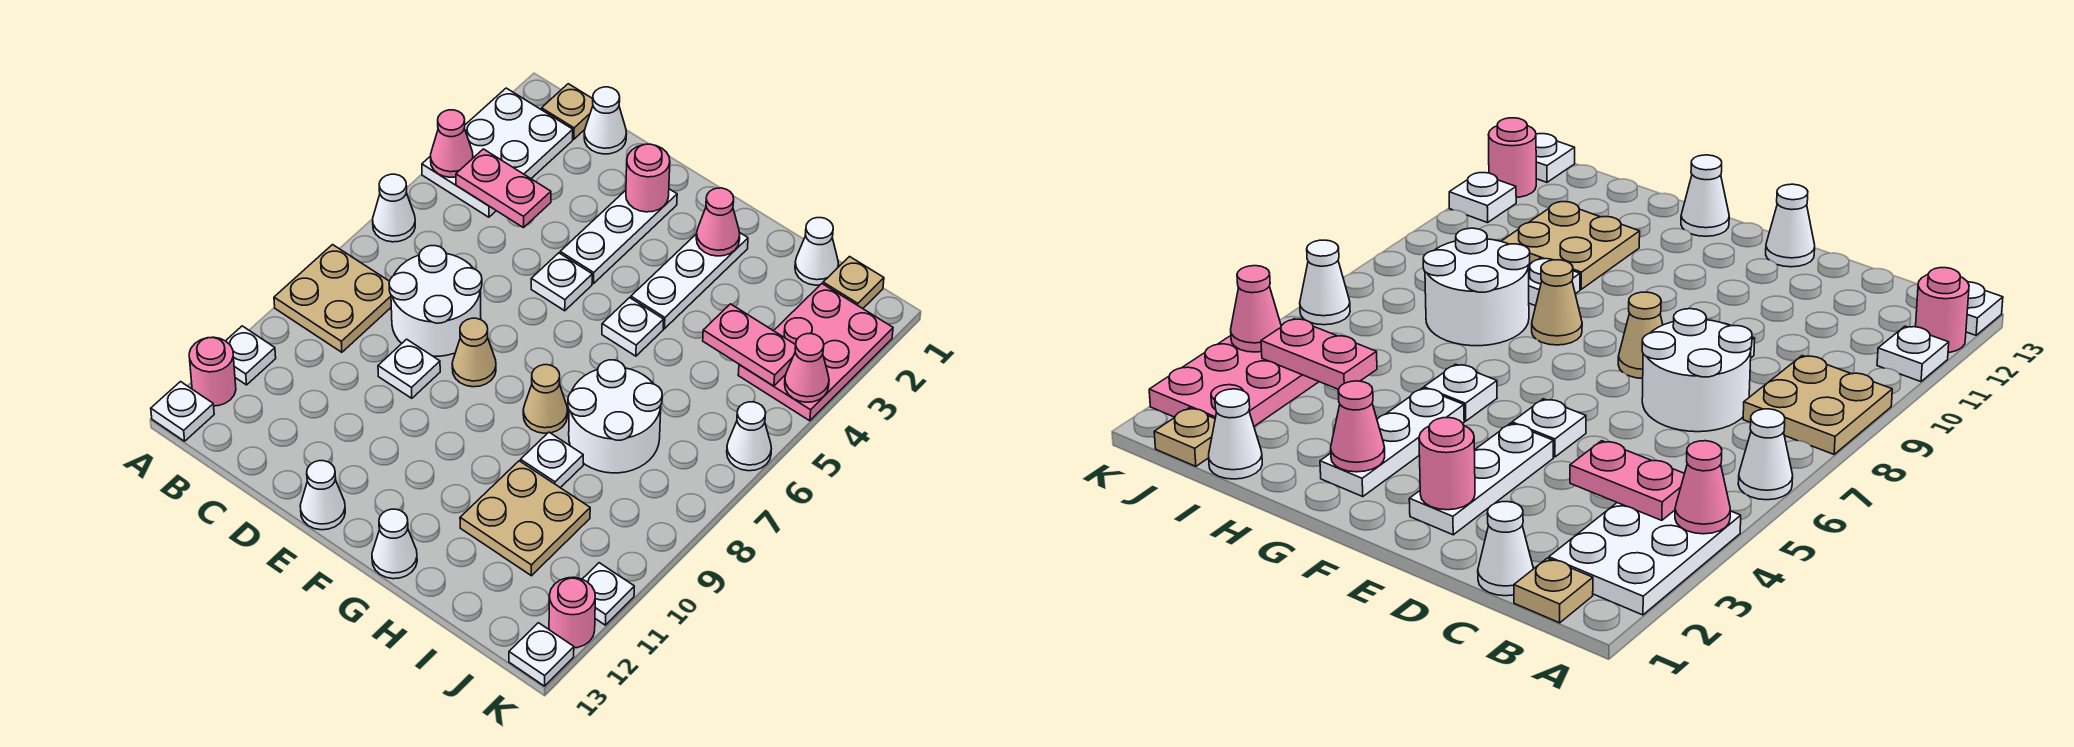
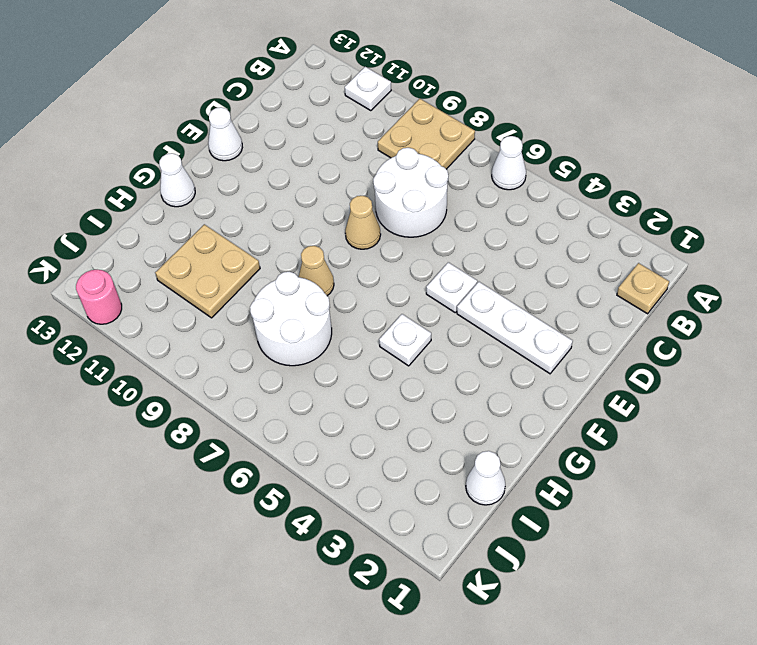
none -> white plate A2:B4 level 1
none -> pink round brick A12 level 1
none -> white plate A13 level 1
none -> white cone C1 level 1

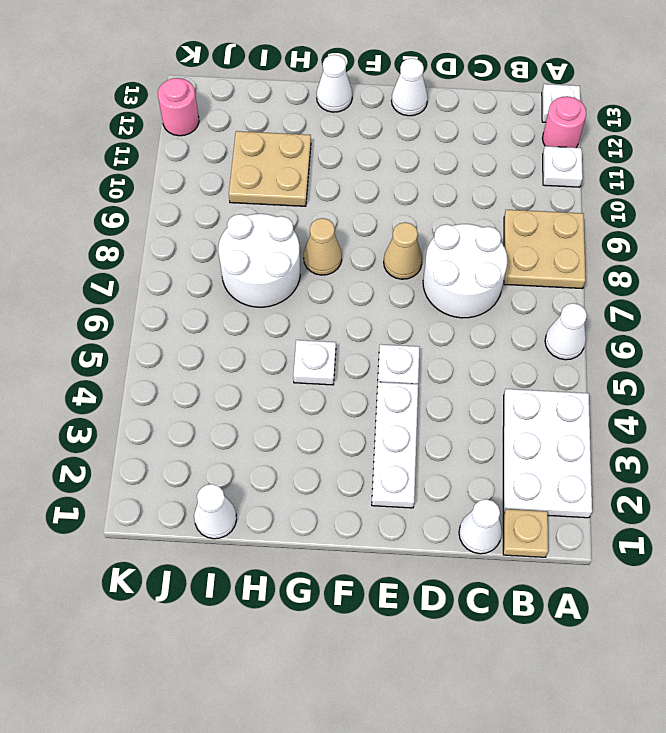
none -> white plate D9 level 1
none -> white plate G2:G4 level 1
none -> white plate H9 level 1
none -> tan plate J1 level 1

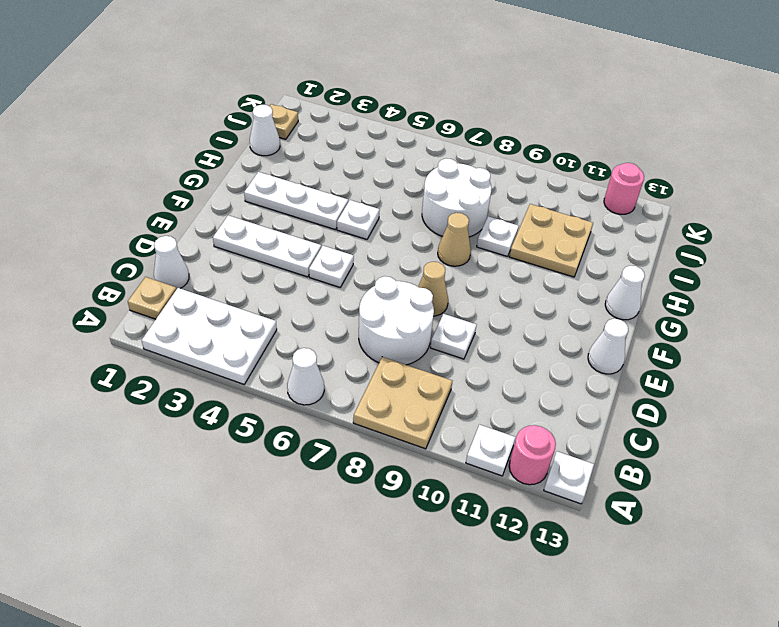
none -> pink plate J2:K4 level 1
none -> white cone K6 level 1
none -> white plate K11 level 1
none -> white plate K13 level 1

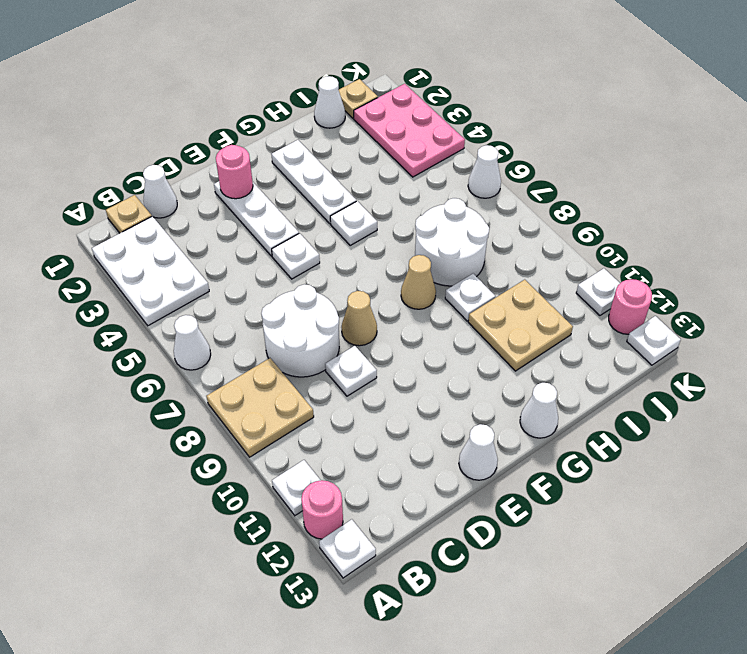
none -> pink cone A4 level 2
none -> pink plate B4:C4 level 2
none -> pink cone G2 level 2
none -> pink plate I4:J4 level 2

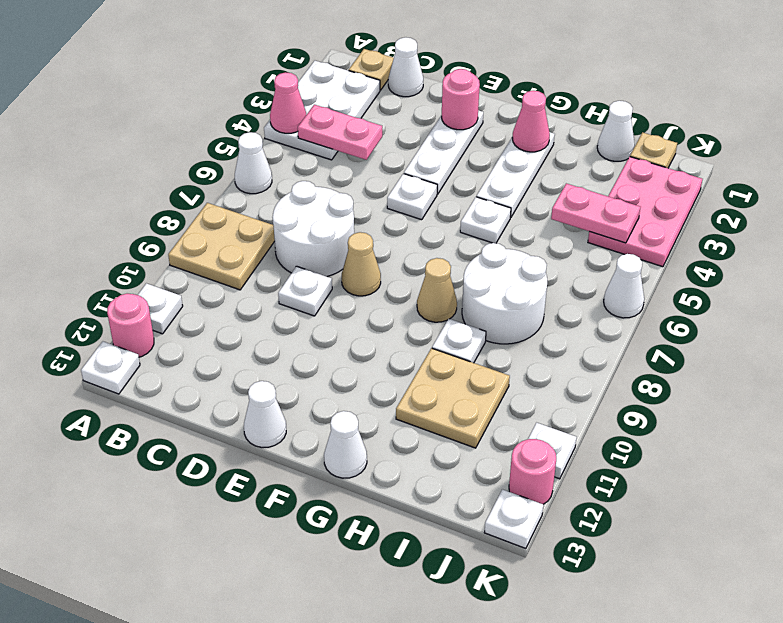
none -> pink cone K4 level 2

